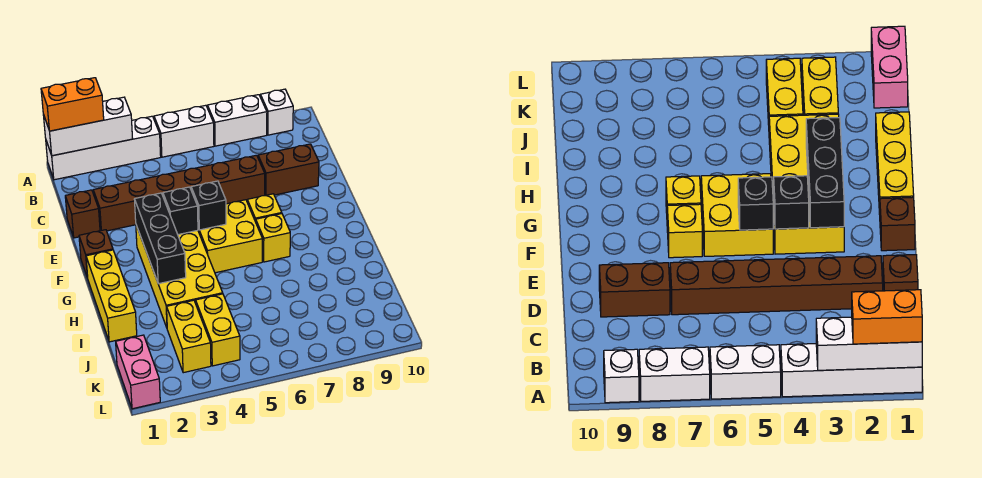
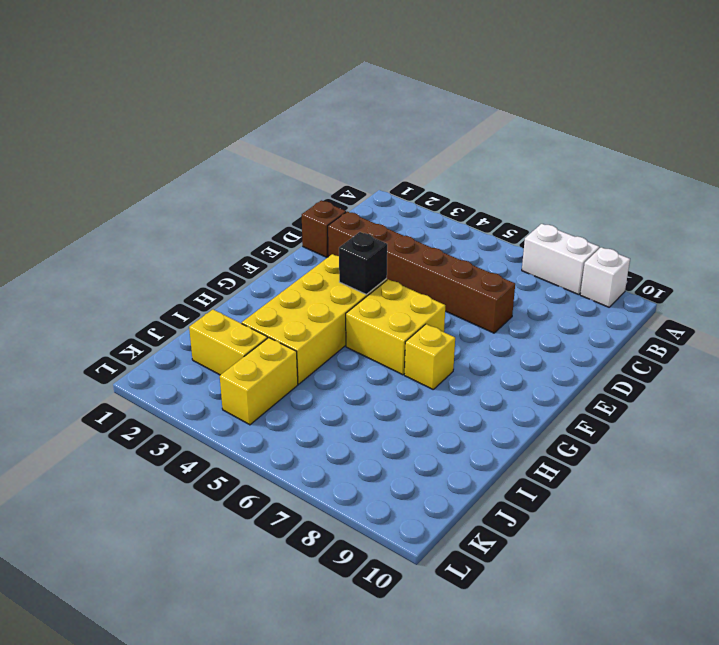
yellow brick J2:J3 level 1 -> yellow brick J3:K3 level 1
none -> white brick A1:A4 level 1
none -> white brick A5:A6 level 1
none -> brown brick D8:D9 level 1

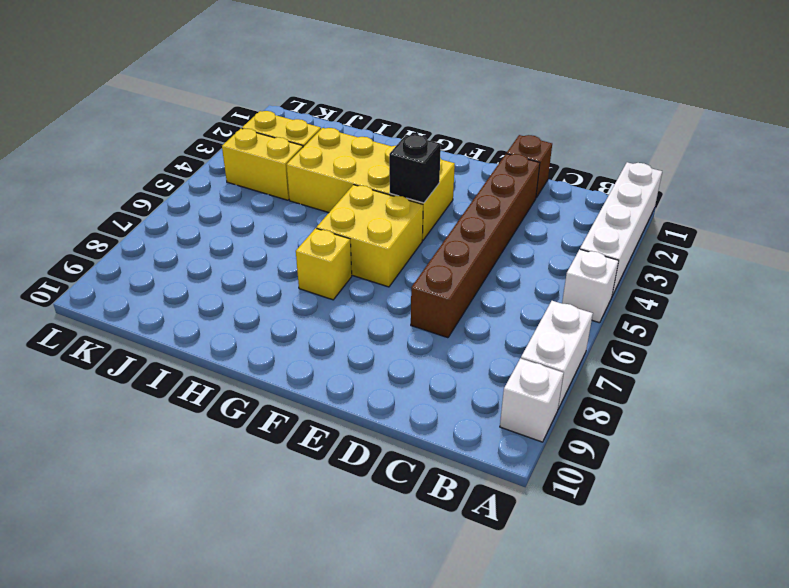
white brick A5 level 1 -> white brick A5:A6 level 1
none -> brown brick D8:D9 level 1
none -> brown brick F1 level 1
none -> yellow brick F7 level 1

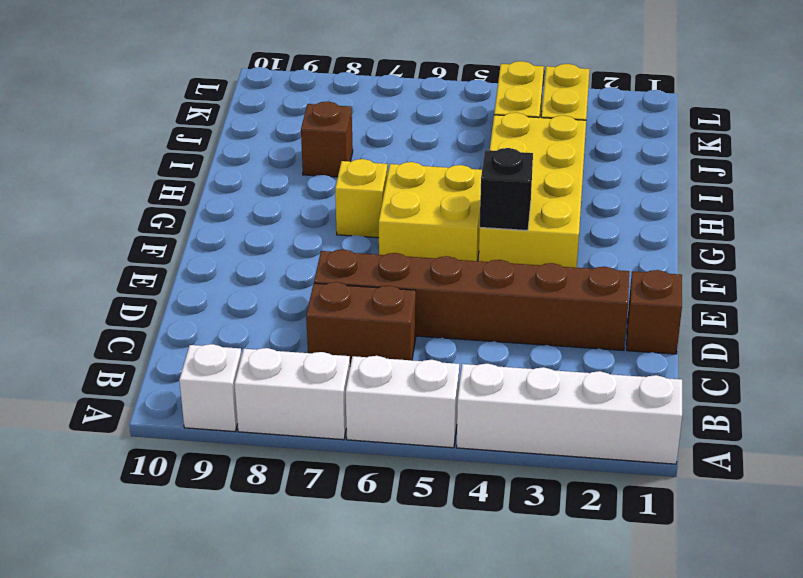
brown brick C6:C7 level 1 -> brown brick D8:D9 level 1
brown brick I8 level 1 -> brown brick F1 level 1
none -> yellow brick F7 level 1
none -> yellow brick G1:I1 level 1
none -> pink brick K1:L1 level 1

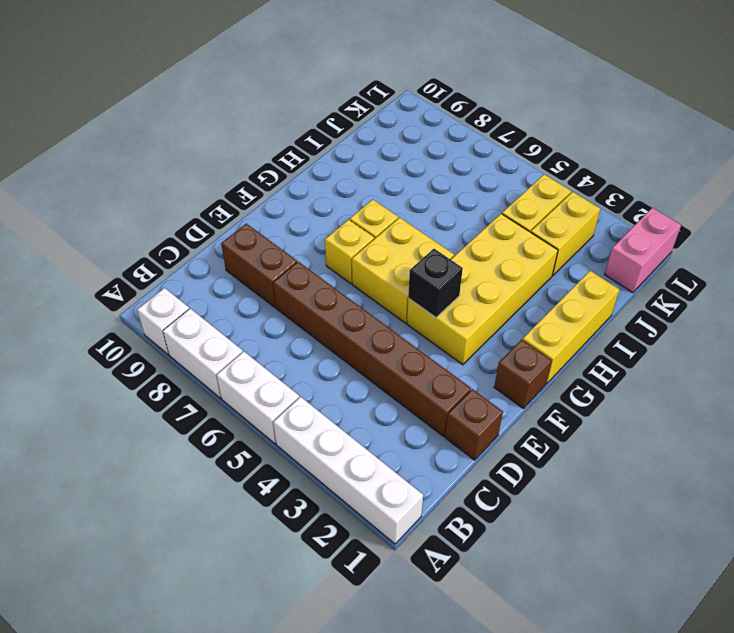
none -> white brick A1:A3 level 2
none -> black brick F3:H3 level 2
none -> black brick F5 level 2

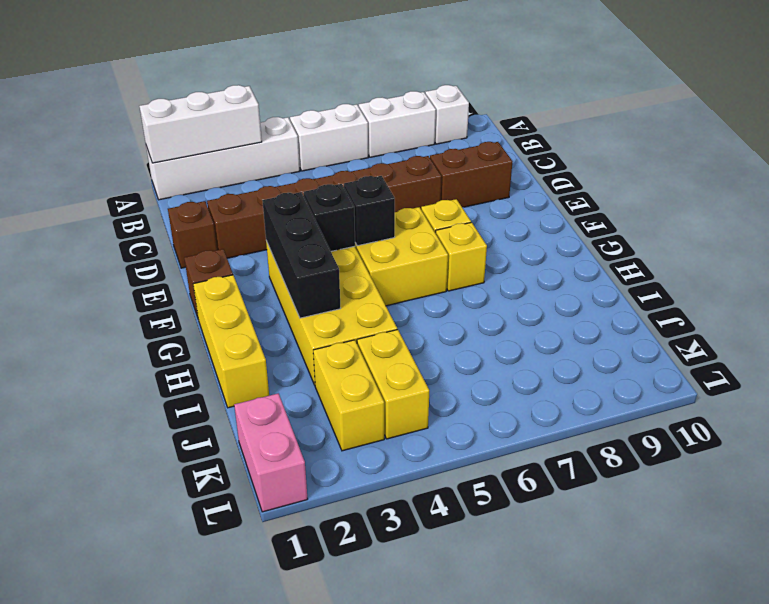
none -> orange brick A1:A2 level 3

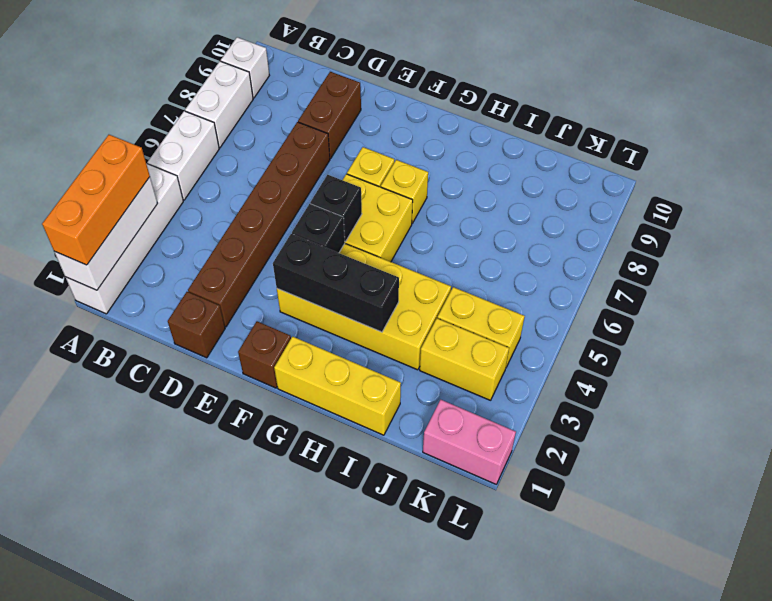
orange brick A1:A3 level 3 -> orange brick A1:A2 level 3

